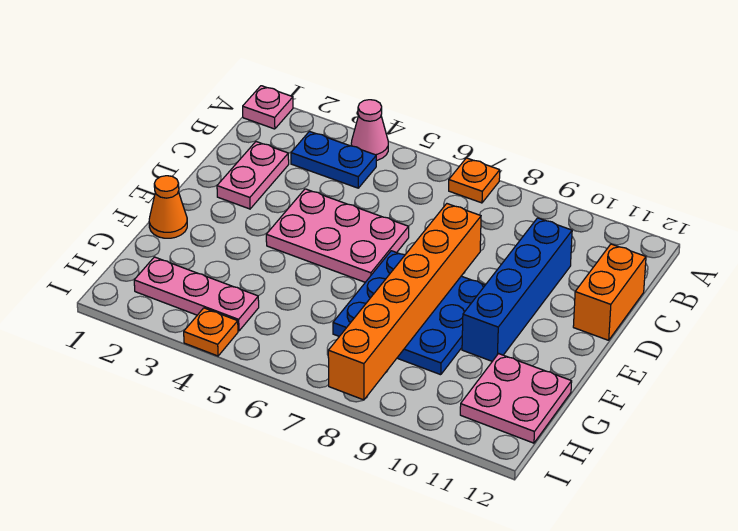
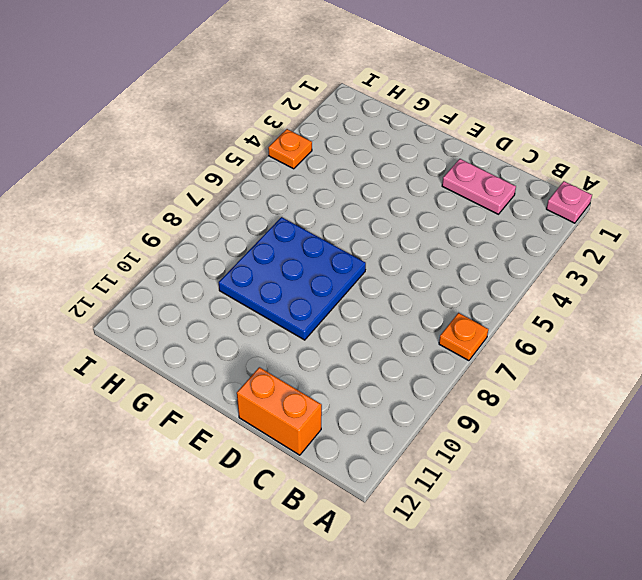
none -> pink cone A4 level 1
none -> blue plate B3:B4 level 1
none -> blue brick C10:F10 level 1

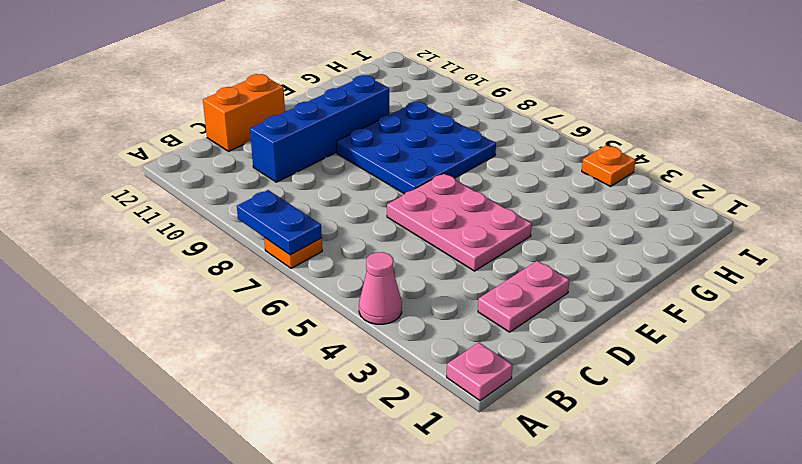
blue plate A7:A8 level 2 -> blue plate B3:B4 level 1
none -> orange cone F1 level 1
none -> pink plate G11:H12 level 1
none -> pink plate H2:H4 level 1

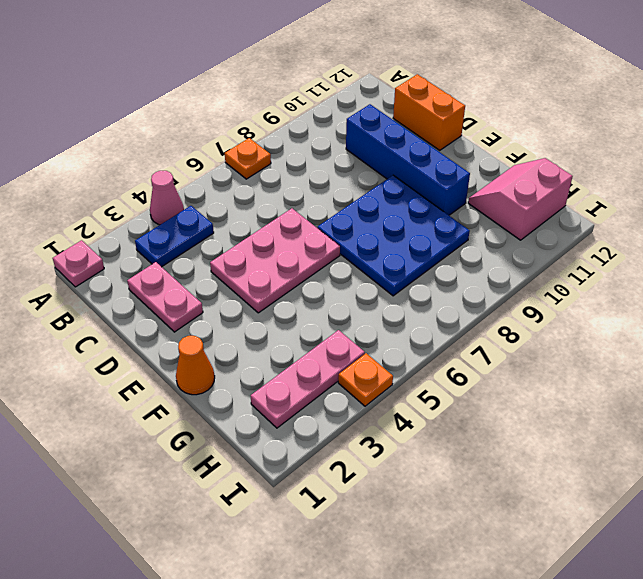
pink slope G11:H12 level 1 top H -> pink plate G11:H12 level 1
none -> orange brick D8:I8 level 2

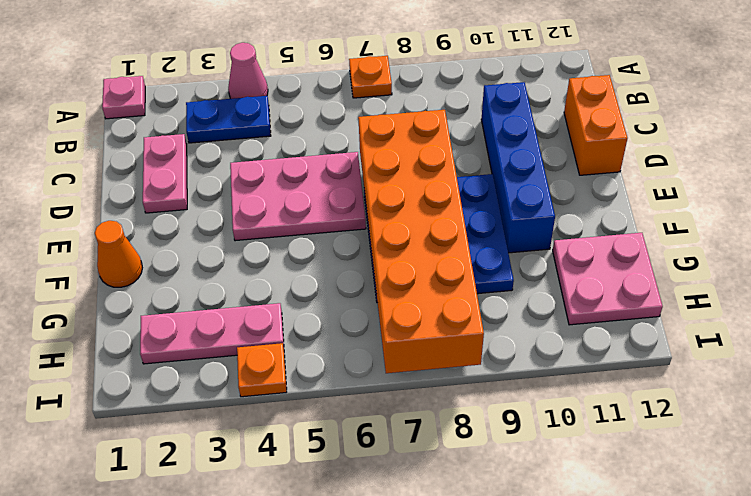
orange brick D7:I8 level 2 -> orange brick D8:I8 level 2

